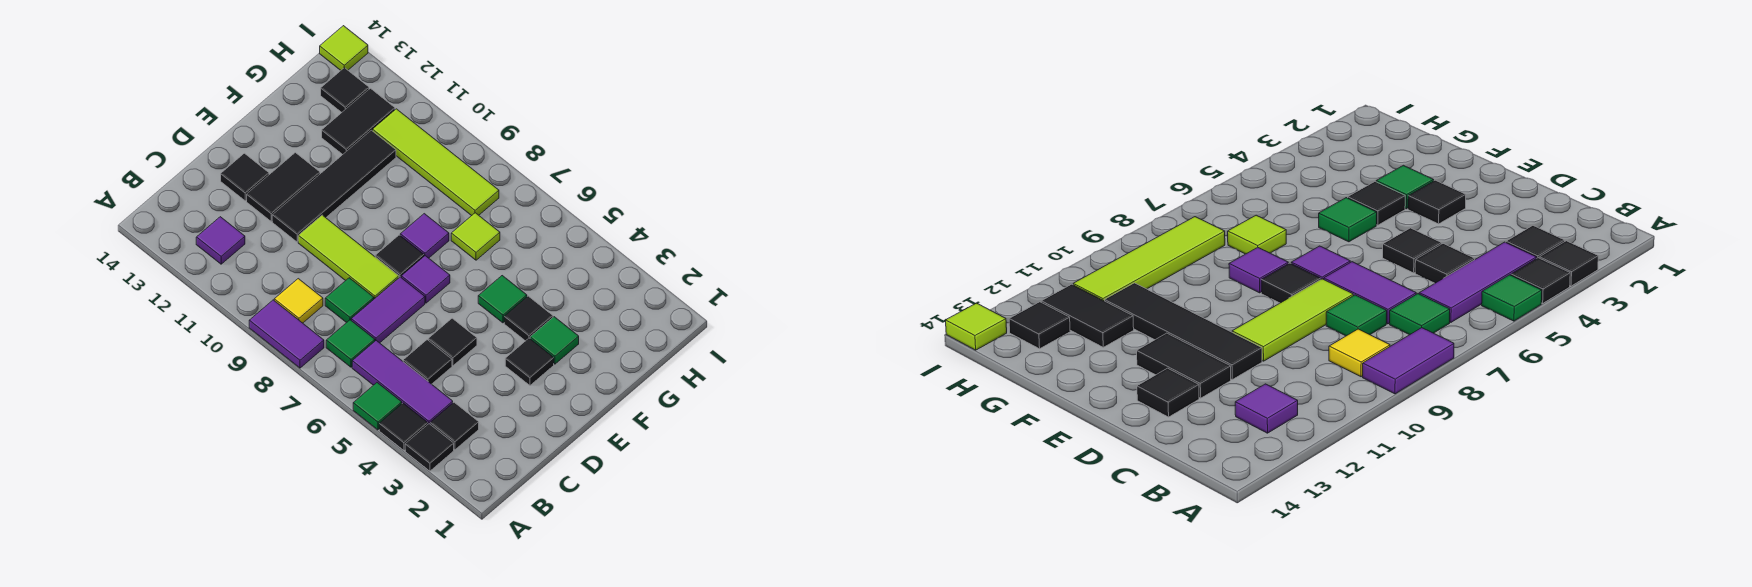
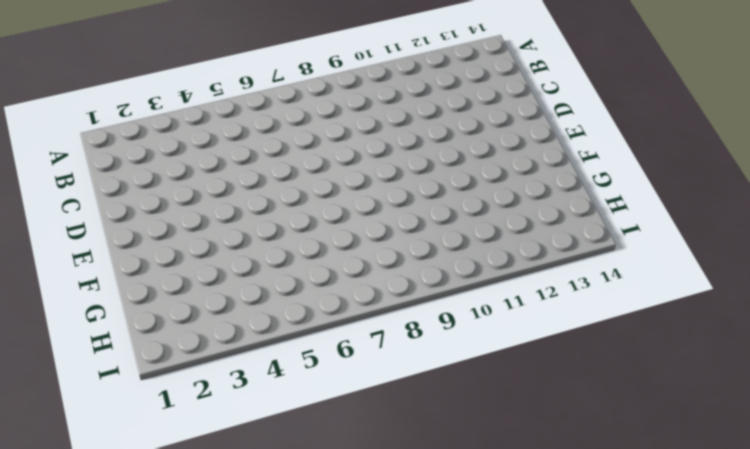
none -> black tile A3 level 1
none -> black tile A4 level 1
none -> green tile A5 level 1

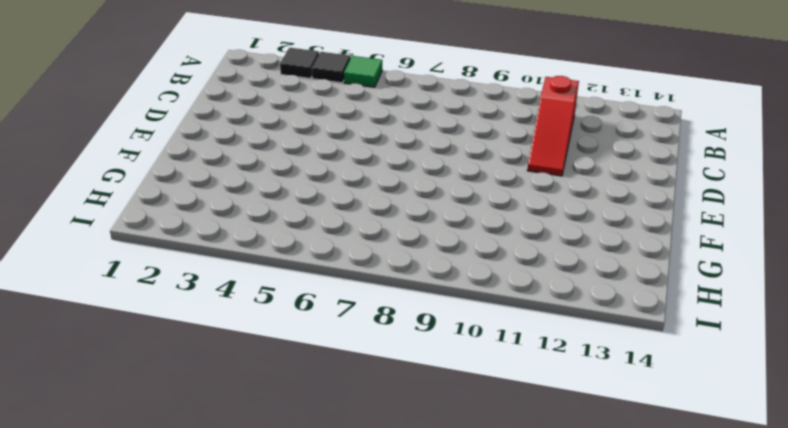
red slope B11:D11 level 1 top B -> black tile D11:G11 level 1
none -> purple tile A8:A9 level 1
none -> black tile B3 level 1
none -> purple tile B4:B6 level 1

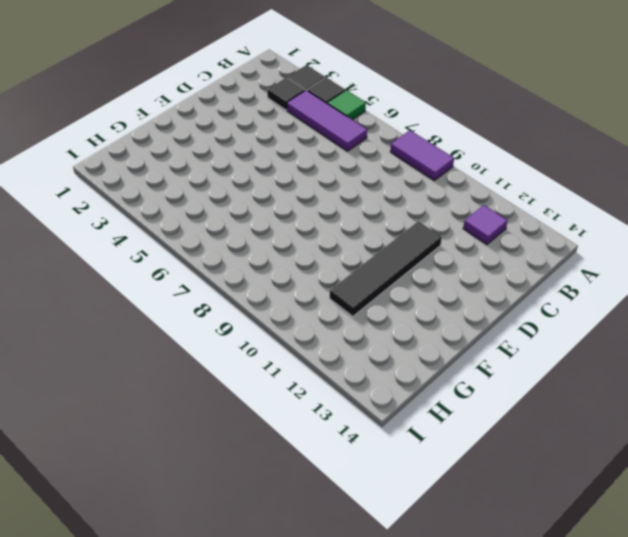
none -> green tile B7 level 1
none -> yellow tile B9 level 1
none -> black tile C5 level 1

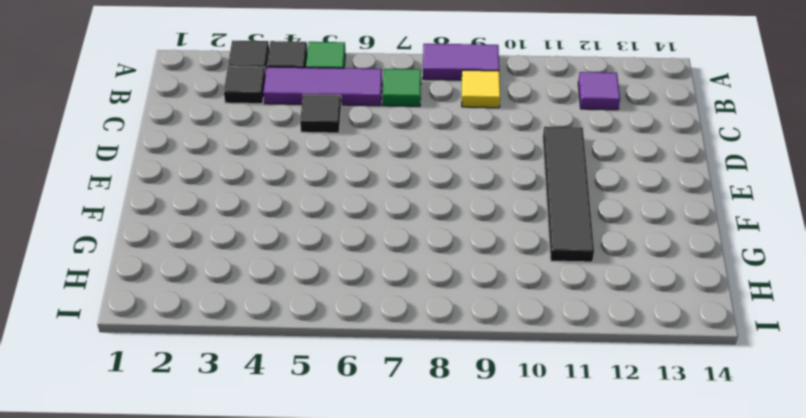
none -> purple tile C7:D7 level 1
none -> green tile C8 level 1
none -> black tile D5 level 1

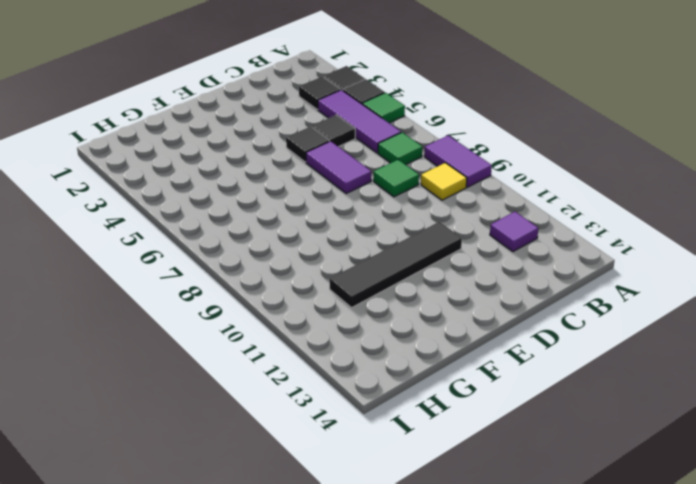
purple tile D6:D7 level 1 -> purple tile C7:D7 level 1
none -> lime tile D8:D10 level 1
none -> black tile D12:E12 level 1
none -> black tile D13 level 1

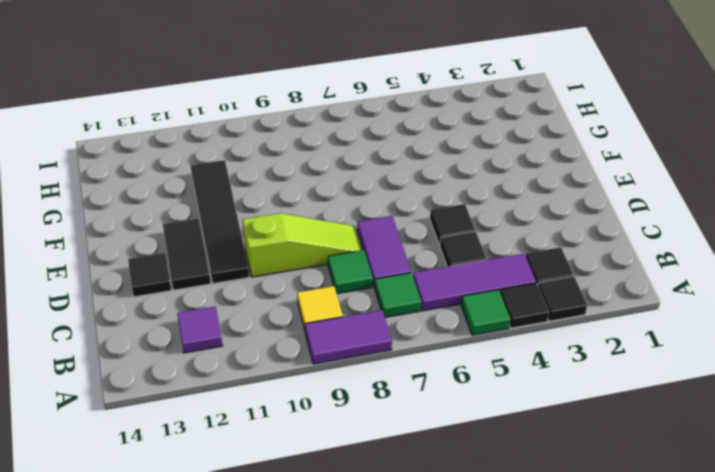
lime slope D8:D10 level 1 top 10 -> lime tile D8:D10 level 1
none -> black tile E3 level 1
none -> purple tile E7 level 1
none -> black tile E8 level 1

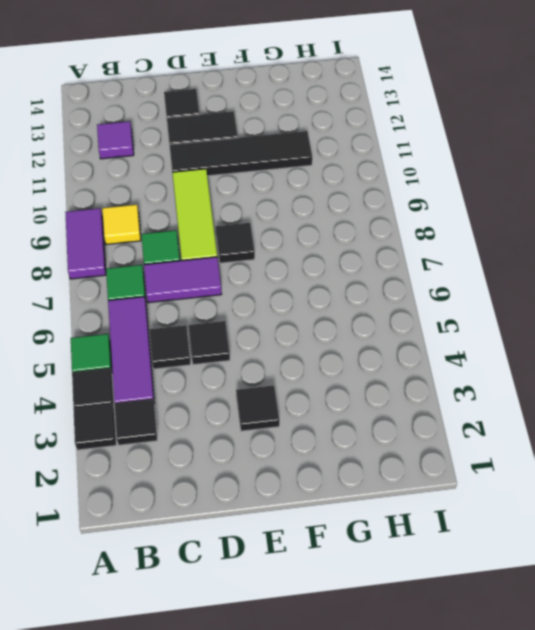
none -> purple tile E7 level 1
none -> green tile F3 level 1
none -> black tile F4 level 1

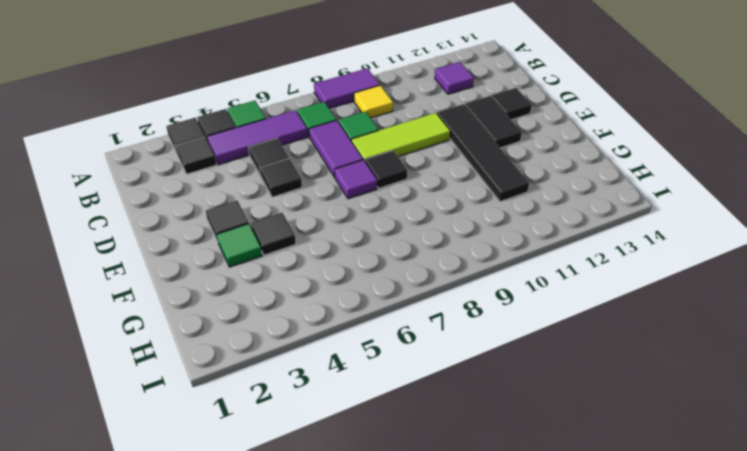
none -> green tile F5 level 1
none -> purple tile F8 level 1
none -> lime tile G7 level 1

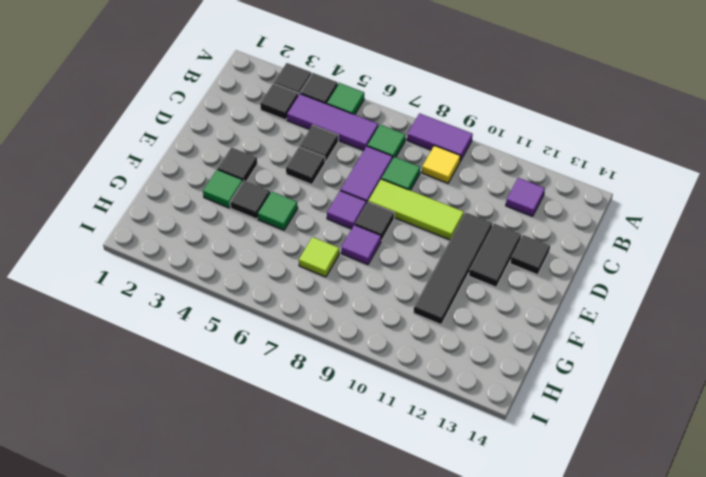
none -> black tile G12:H12 level 1
none -> lime tile H8:H11 level 1
none -> black tile H13 level 1

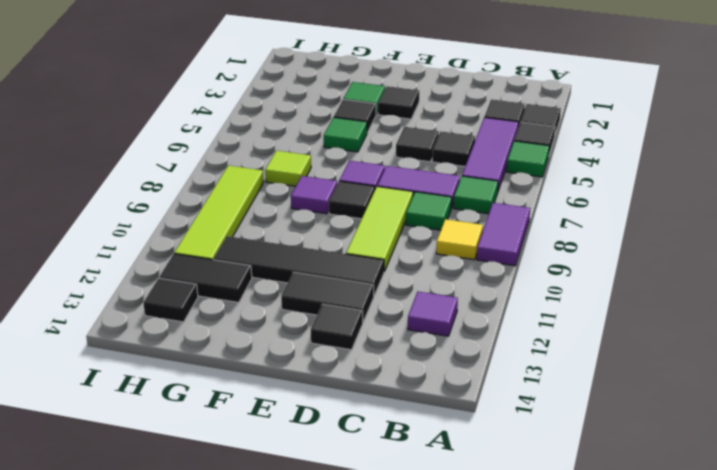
none -> lime tile I14 level 1

